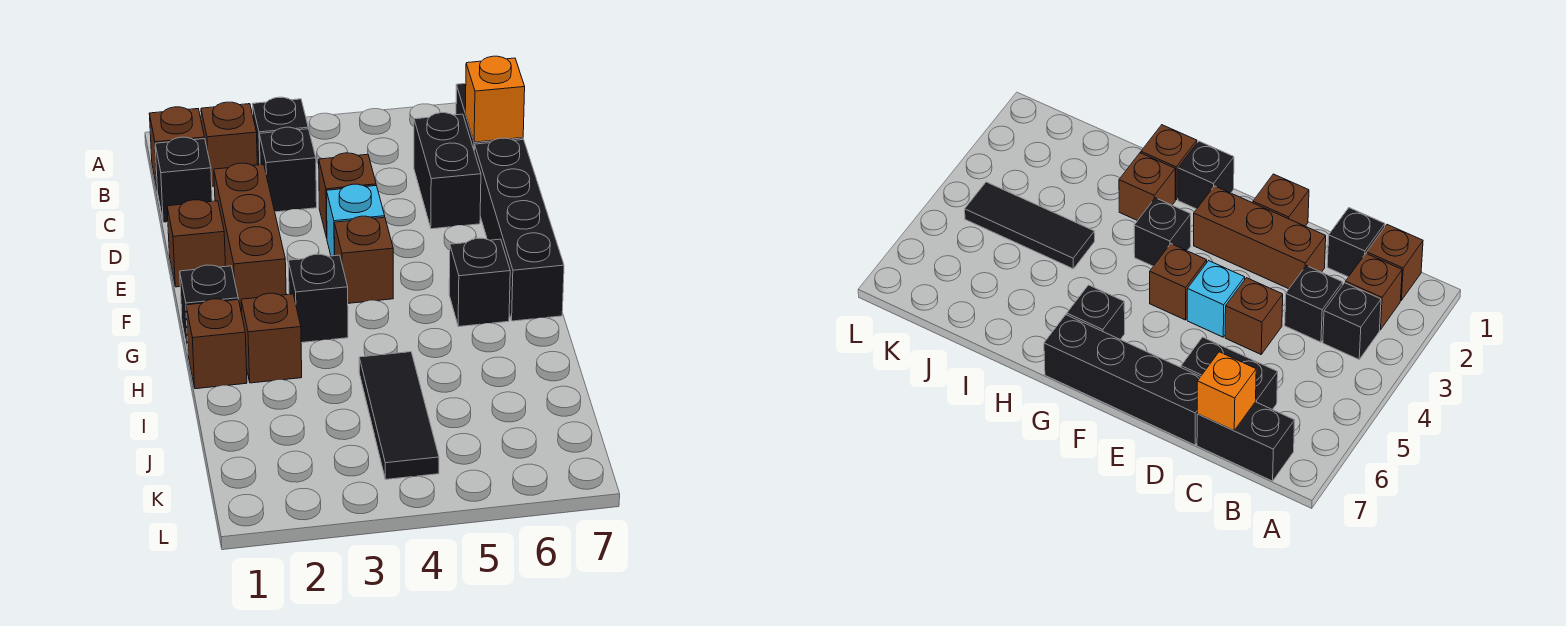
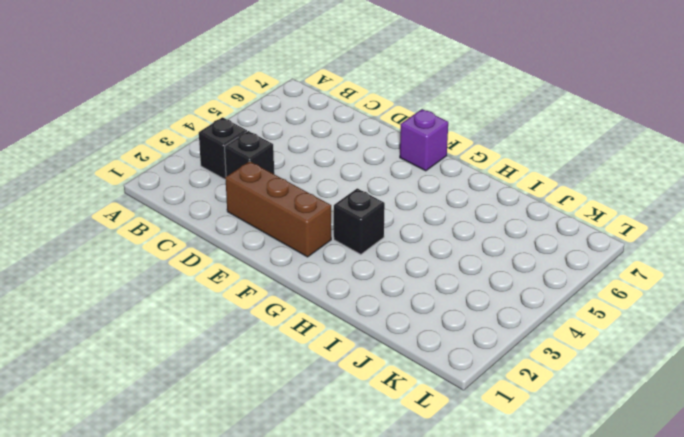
purple brick F7 level 1 -> black brick D7:G7 level 1
none -> brown brick B1 level 1
none -> brown brick B2 level 1
none -> black brick B7:C7 level 1

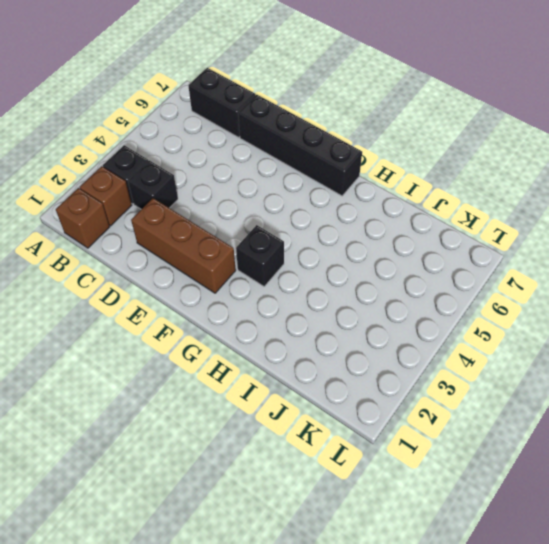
none -> black brick C1 level 1
none -> black brick C6:D6 level 1
none -> brown brick D4 level 1

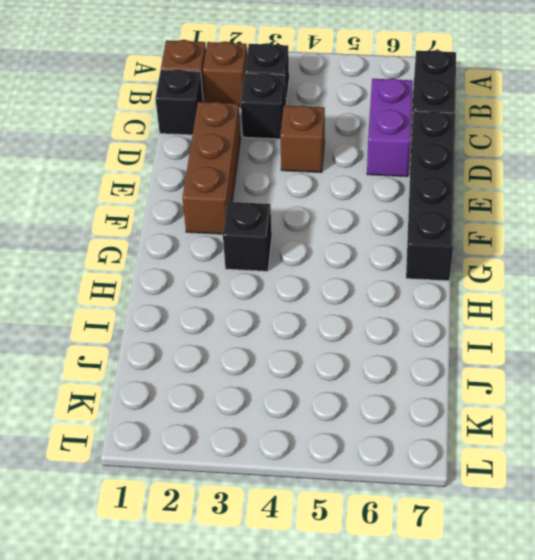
purple brick C6:D6 level 1 -> black brick C6:D6 level 1
none -> brown brick E1 level 1
none -> cyan brick E4 level 1
none -> brown brick F4 level 1

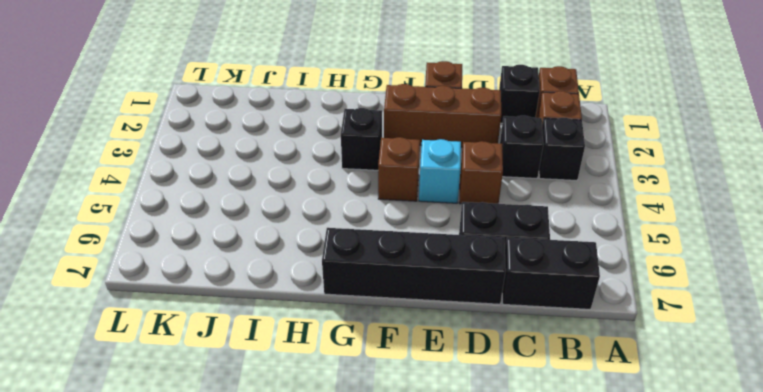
none -> black brick G1 level 1
none -> black brick G6 level 1
none -> brown brick H1 level 1

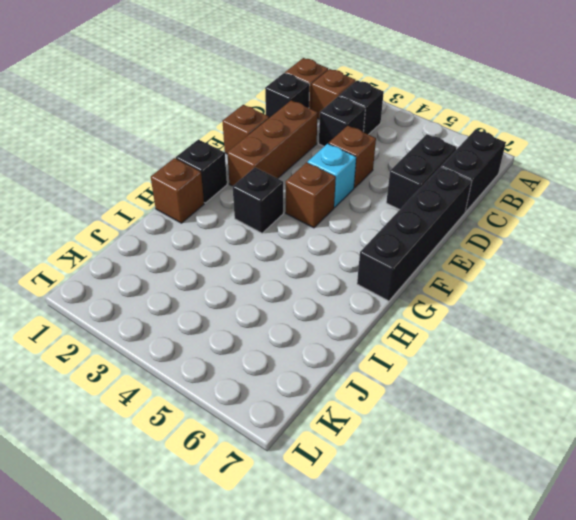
none -> black brick G6 level 1
none -> brown brick H2 level 1
none -> black tile I4:K4 level 1

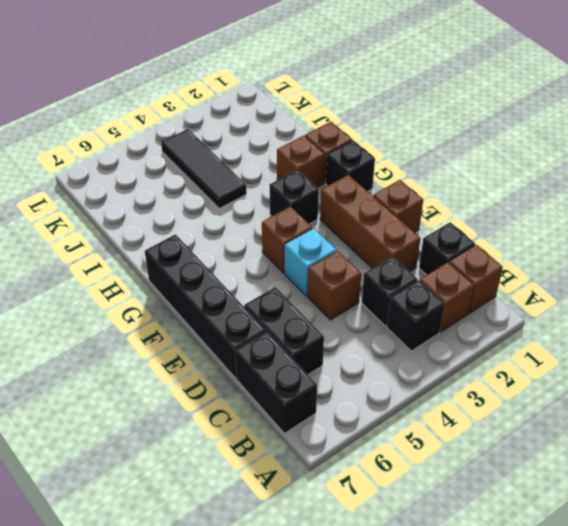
none -> black brick G6 level 1
none -> orange brick C7 level 2

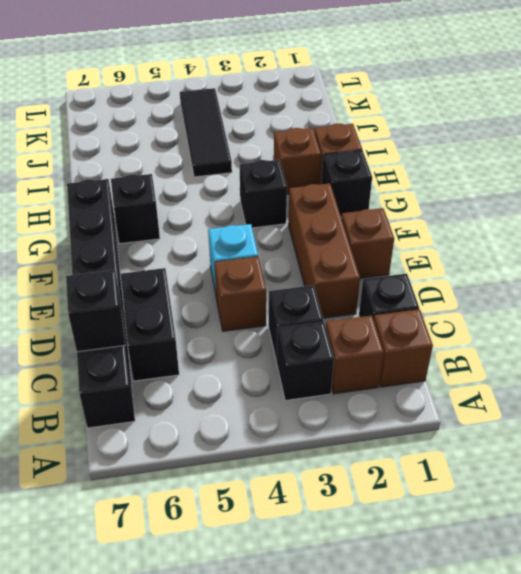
black brick C7 level 2 -> orange brick C7 level 2
none -> brown brick F4 level 1

